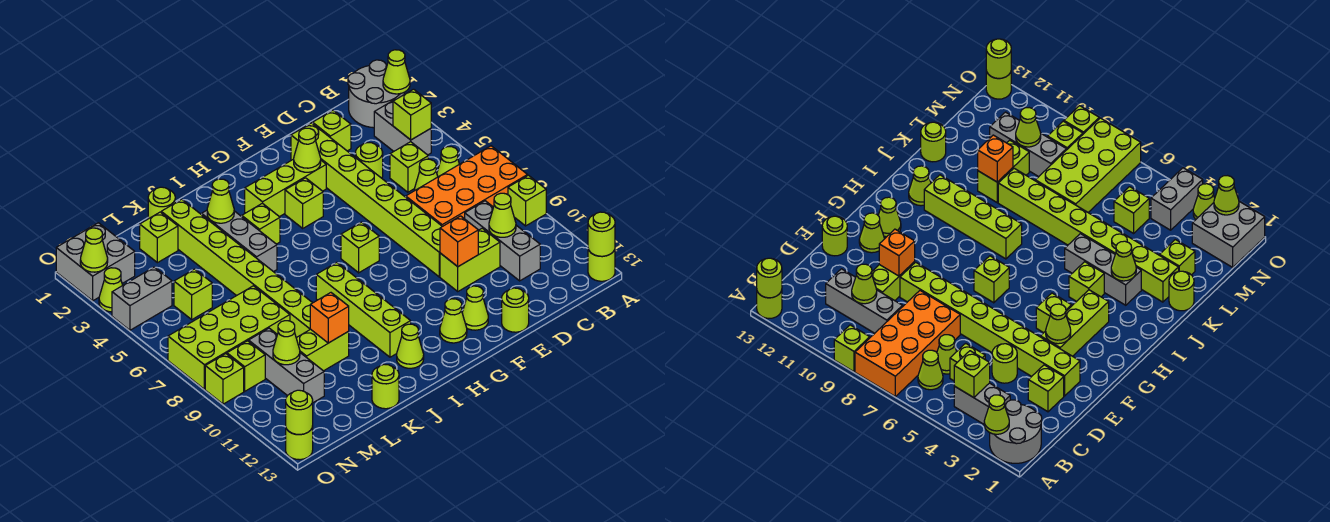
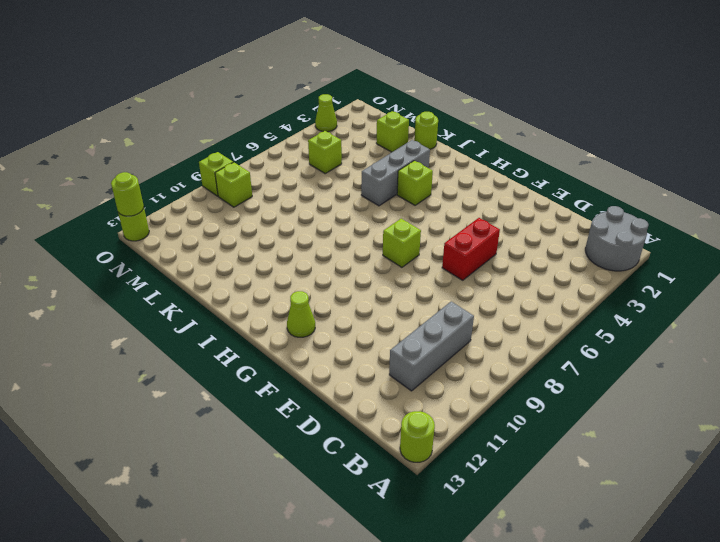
red brick E5:E6 level 1 -> lime brick E2:E9 level 1
none -> orange brick A7:D8 level 1
none -> lime brick A9 level 1
none -> grey brick B3:B4 level 1
none -> lime cone B6 level 1

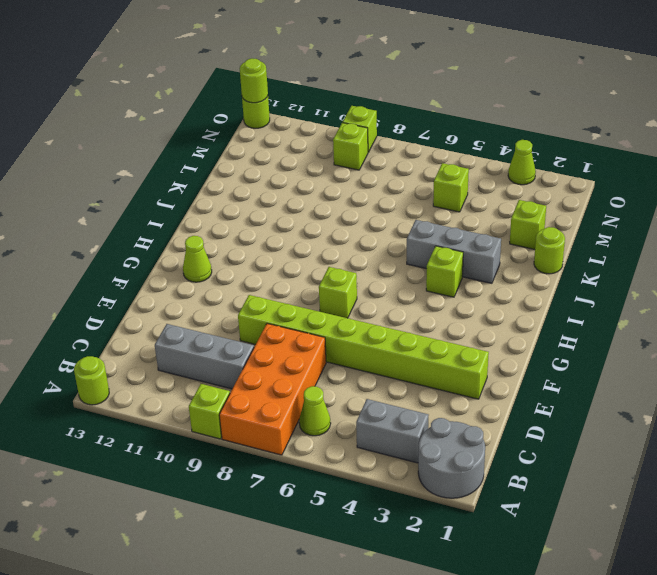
none -> lime brick C5 level 1
none -> lime cone C6 level 1
none -> lime brick D2 level 1
none -> lime round brick D4 level 1

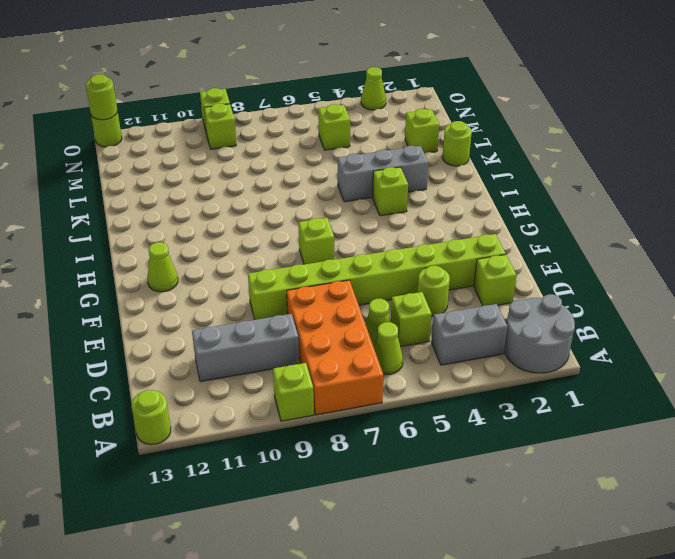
none -> lime brick D10:E10 level 1
none -> lime round brick E13 level 1
none -> lime brick F3:H3 level 1
none -> lime cone F12 level 1

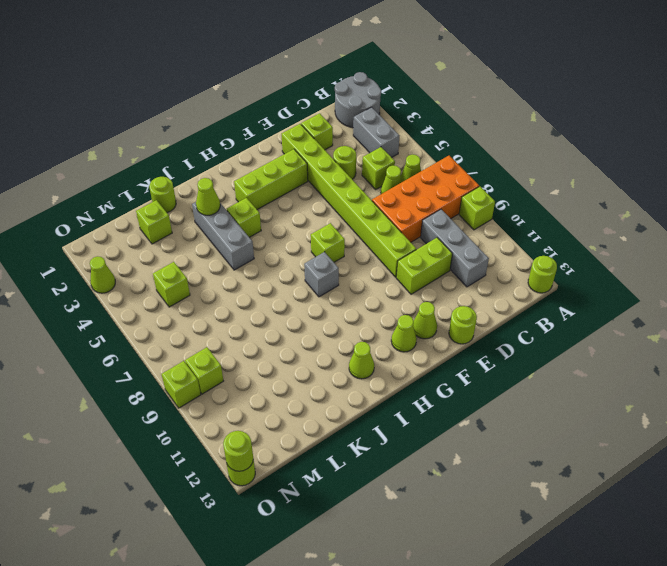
grey brick H8 level 1 -> none
none -> lime brick G4 level 1
none -> lime brick I8:I11 level 1
none -> lime brick K2:K9 level 1
none -> lime brick K10:L10 level 1

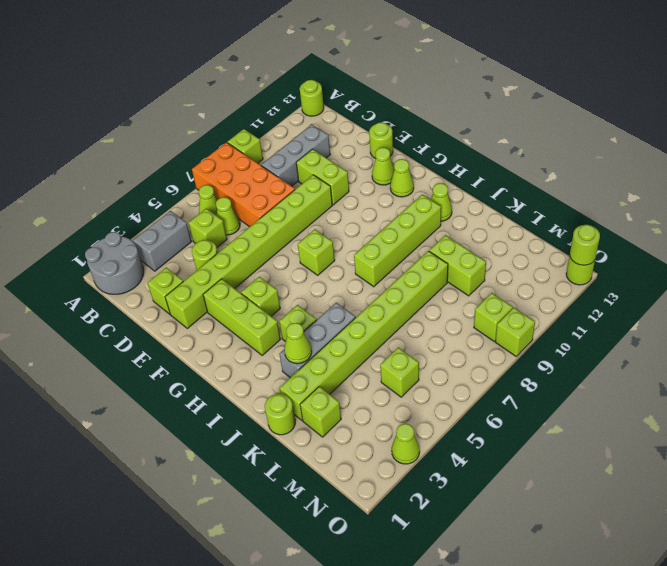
none -> lime round brick K13 level 1
none -> lime brick L7:O8 level 1
none -> grey brick M9:M11 level 1
none -> grey brick N1:O2 level 1

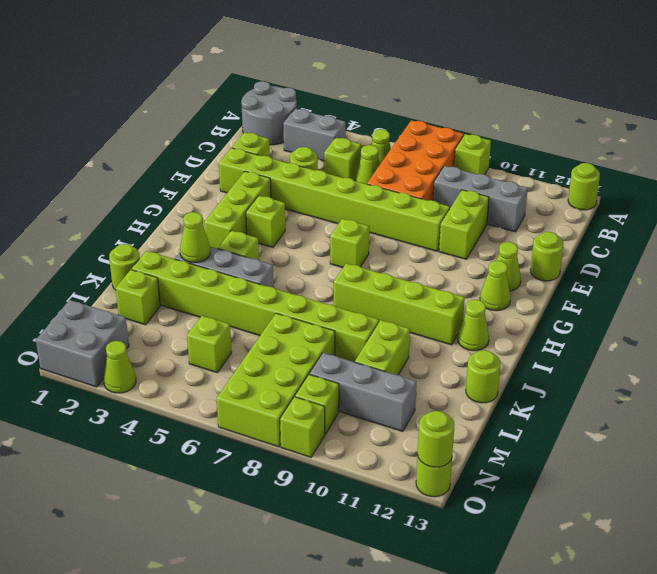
none -> grey brick N4:O4 level 1
none -> lime cone A2 level 2
none -> lime round brick A13 level 2
none -> lime brick B4 level 2

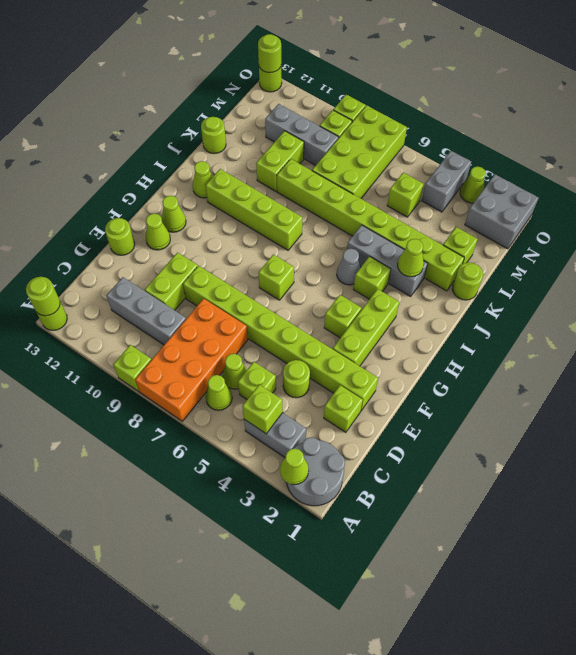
grey cone I5 level 1 -> none
none -> lime cone C10 level 2
none -> orange brick E10 level 2
none -> lime cone F3 level 2
none -> orange brick K10 level 2

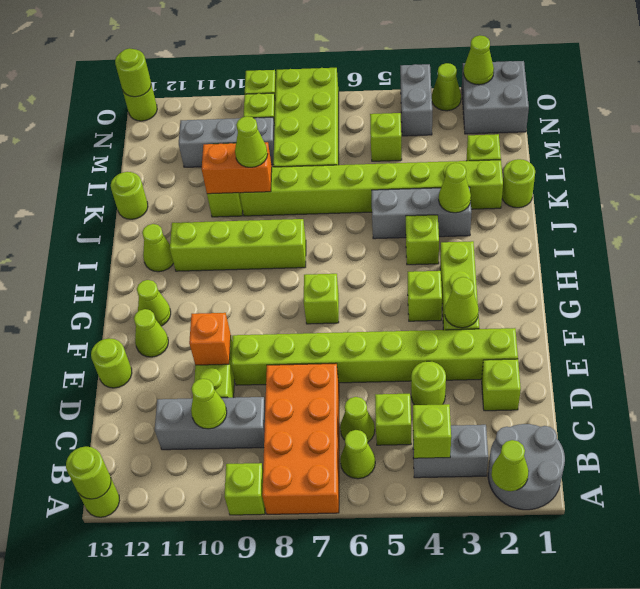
orange brick K9:K10 level 2 -> orange brick K10 level 2
lime cone K9 level 3 -> lime cone M10 level 2

